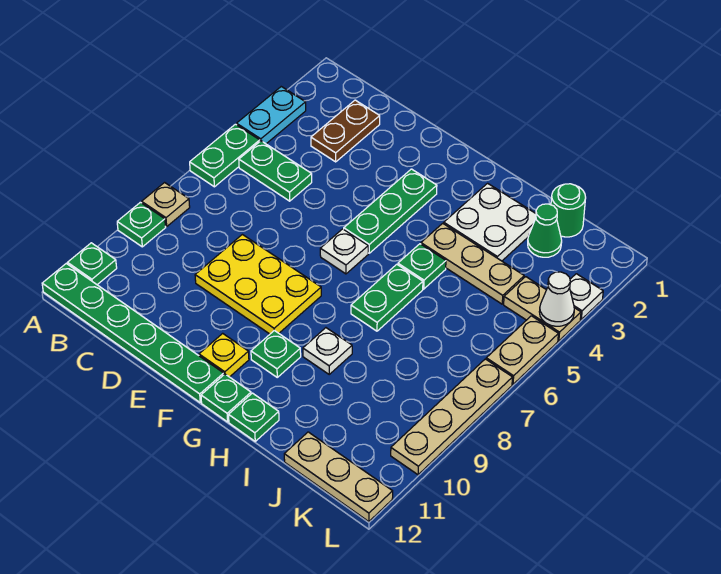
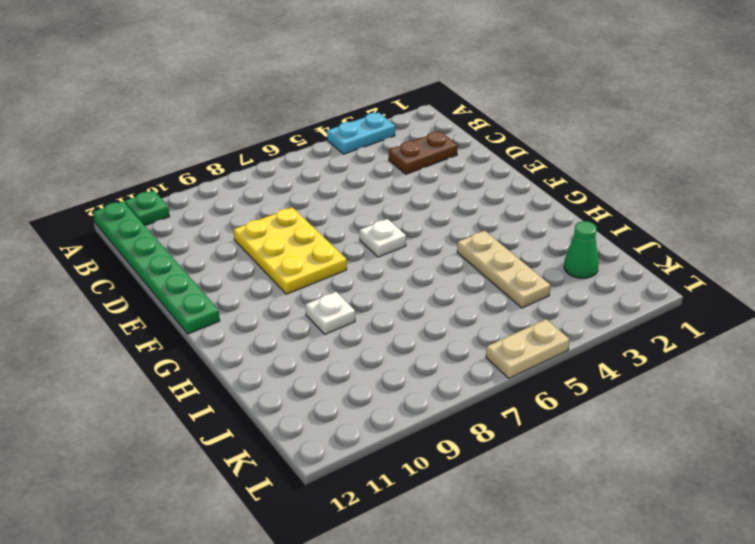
none -> green plate A5:A6 level 1
none -> tan plate A8 level 1
none -> green plate A9 level 1

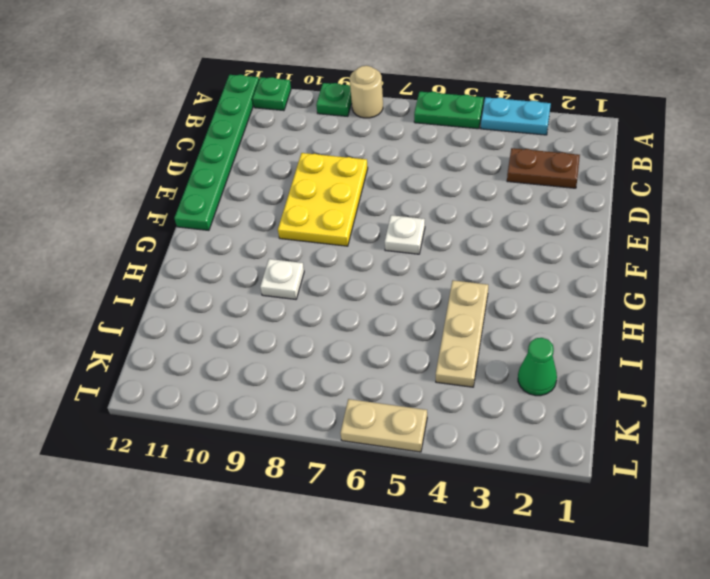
tan round brick A8 level 1 -> tan plate A8 level 1
none -> green plate B5:C5 level 1
none -> green plate F3:F5 level 1
none -> yellow plate F11 level 1

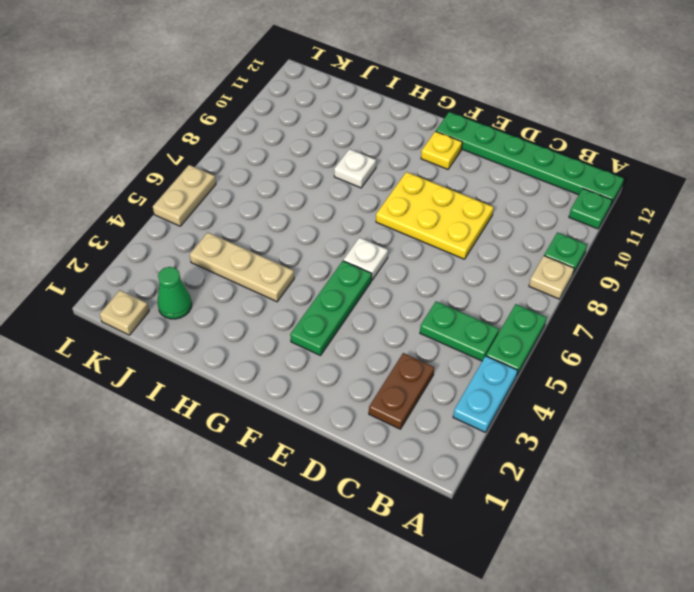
tan plate K1 level 1 -> none
none -> green plate G10 level 1
none -> green plate G12 level 1
none -> white plate H2:I3 level 1

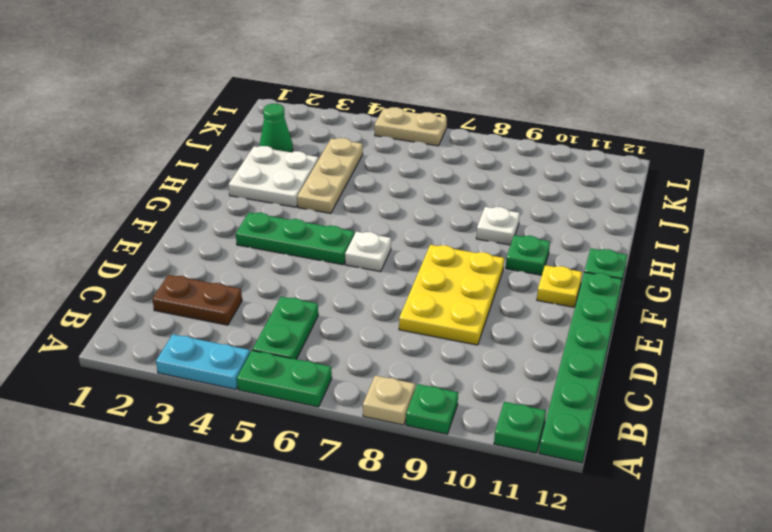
none -> green plate H5 level 1
none -> green plate H6:H7 level 1
none -> green plate H12 level 1

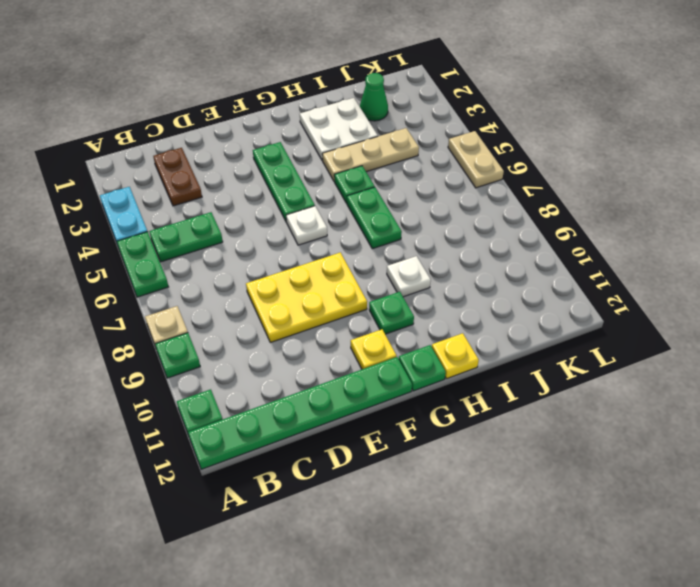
yellow plate H12 level 1 -> green plate H12 level 1
none -> green round brick J1 level 1
none -> tan plate J12:L12 level 1
none -> tan plate K4:L4 level 1

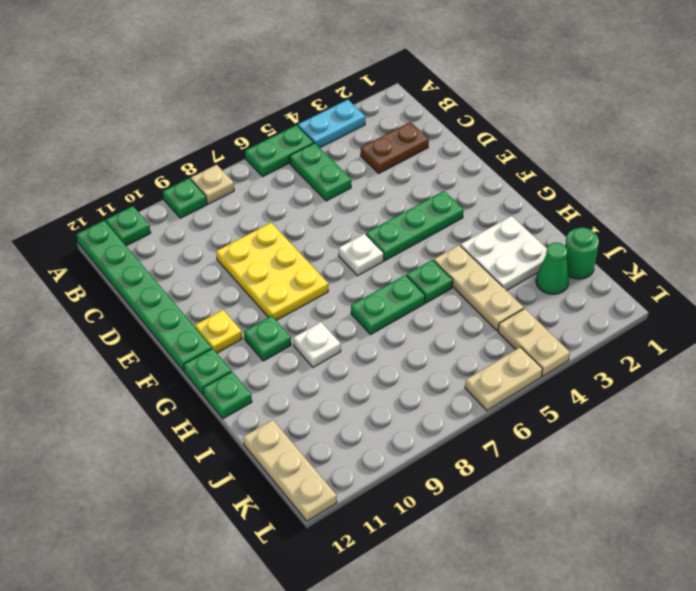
none -> white plate L3 level 1
none -> tan plate L7:L10 level 1
none -> white cone L4 level 2

